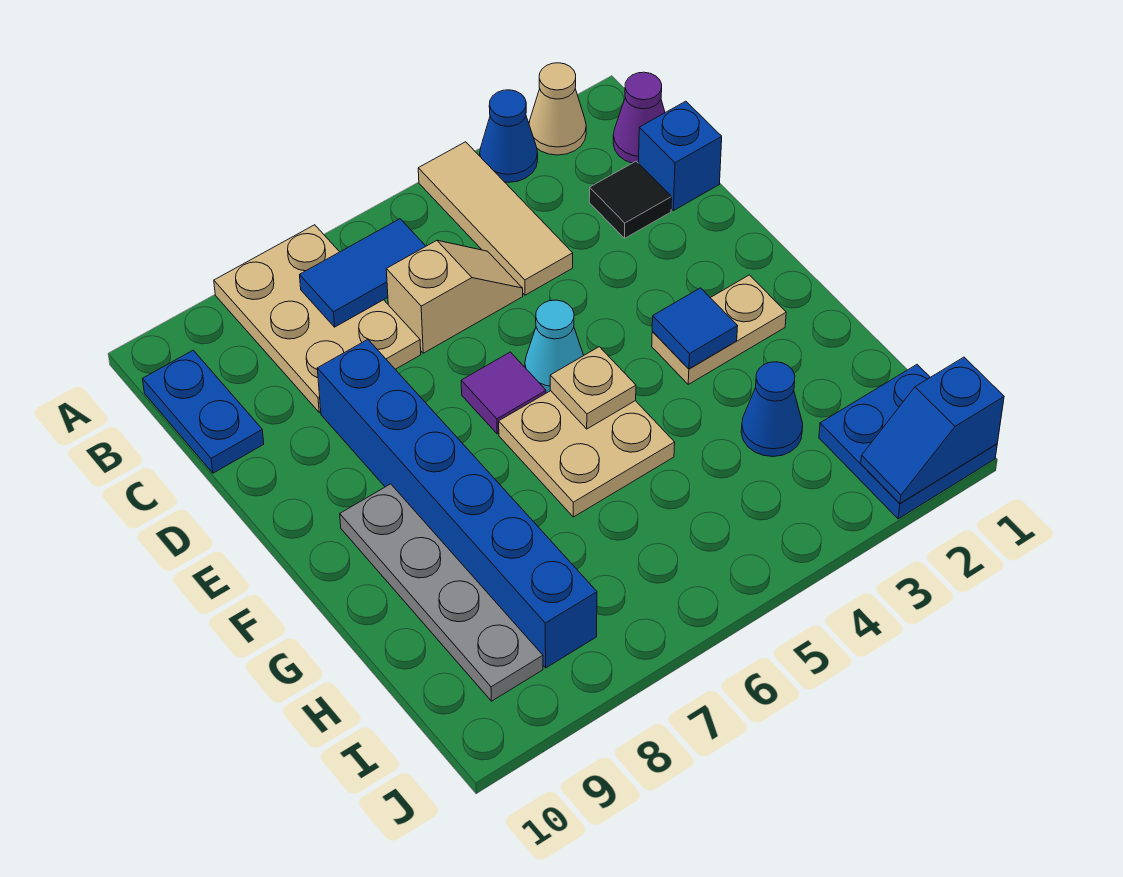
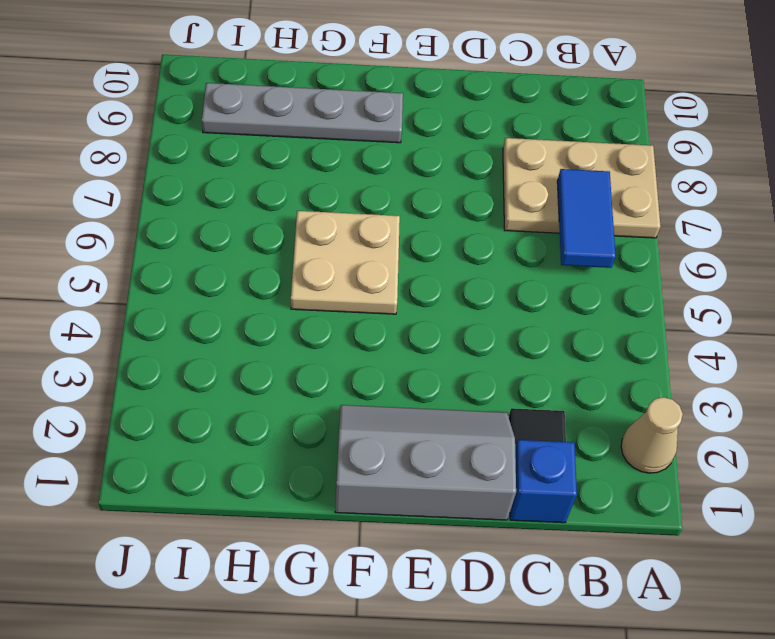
grey slope D1:F2 level 1 top 1 -> tan plate F2:F3 level 1
none -> blue cone A3 level 1
none -> tan tile A4:C4 level 1
none -> purple cone B1 level 1

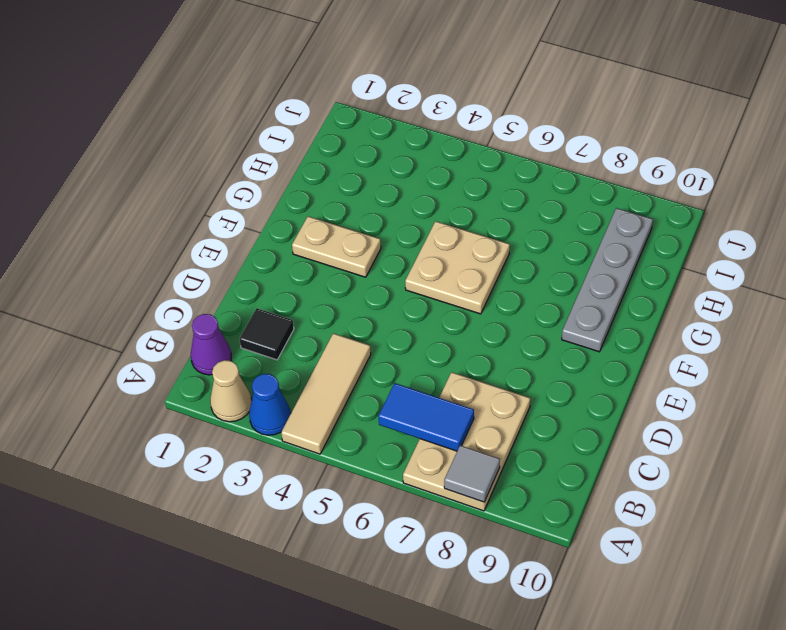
grey tile A8 level 2 -> none
none -> blue plate B10:C10 level 1
none -> blue brick C1 level 1
none -> tan slope C5:C6 level 1 top 6

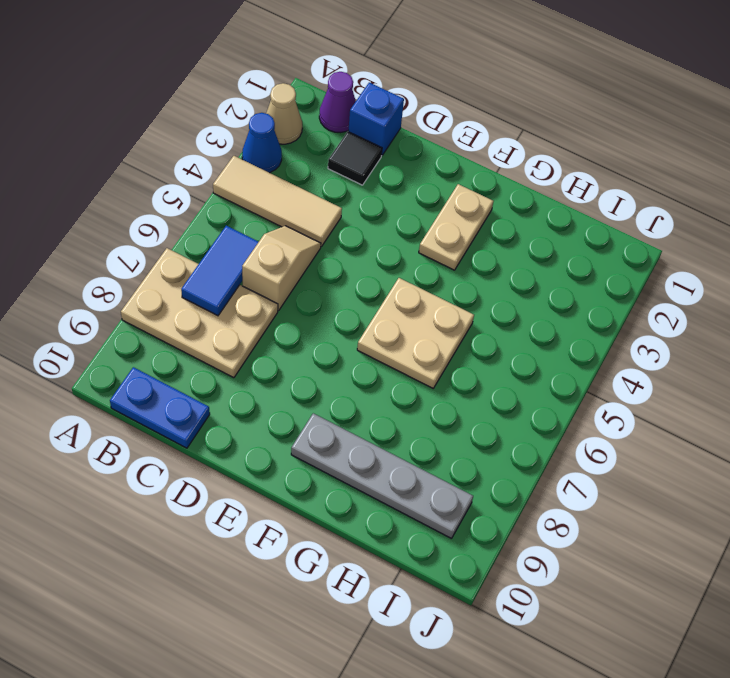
none -> blue brick D8:I8 level 1
none -> cyan cone E5 level 1
none -> purple tile E6 level 1

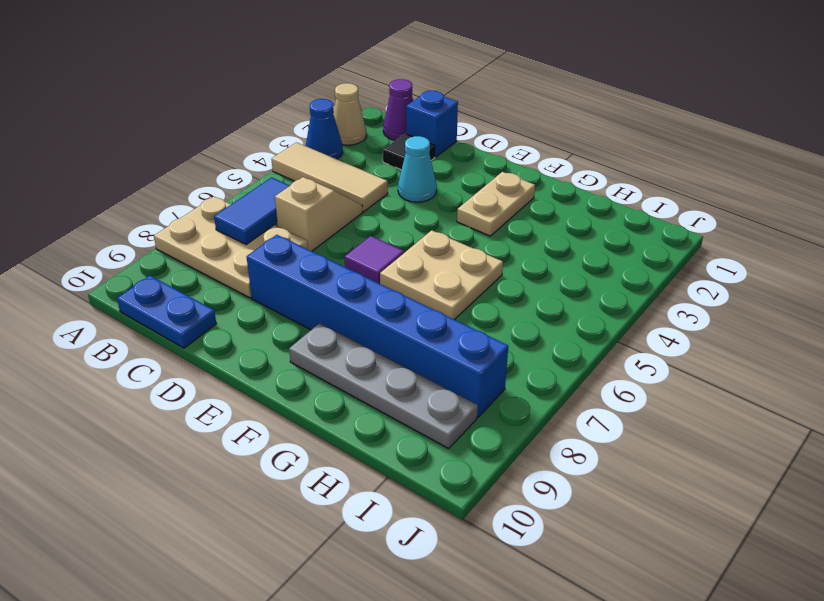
cyan cone D3 level 1 -> cyan cone E5 level 1
none -> blue cone H3 level 1
none -> blue plate I1:J2 level 1
none -> blue tile F3 level 2

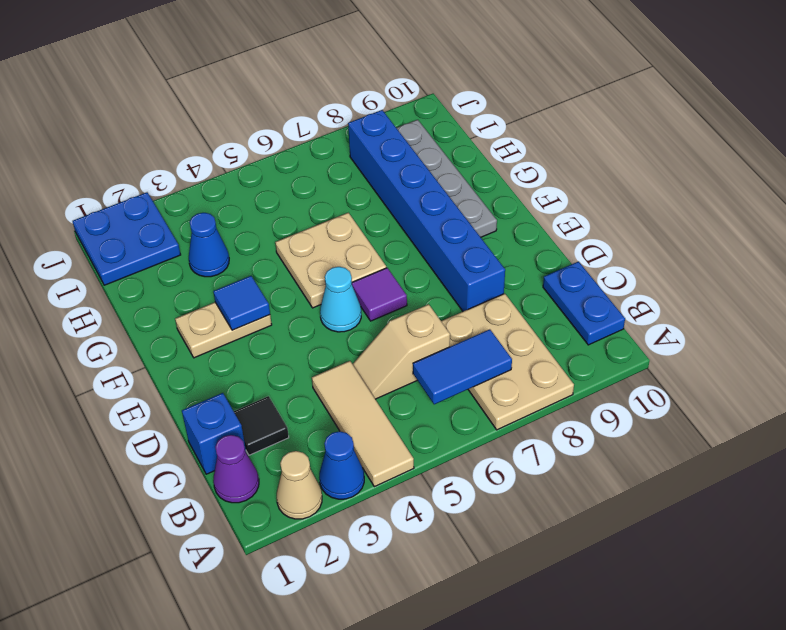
none -> tan plate F5 level 2
none -> blue slope J1:J2 level 2 top 1

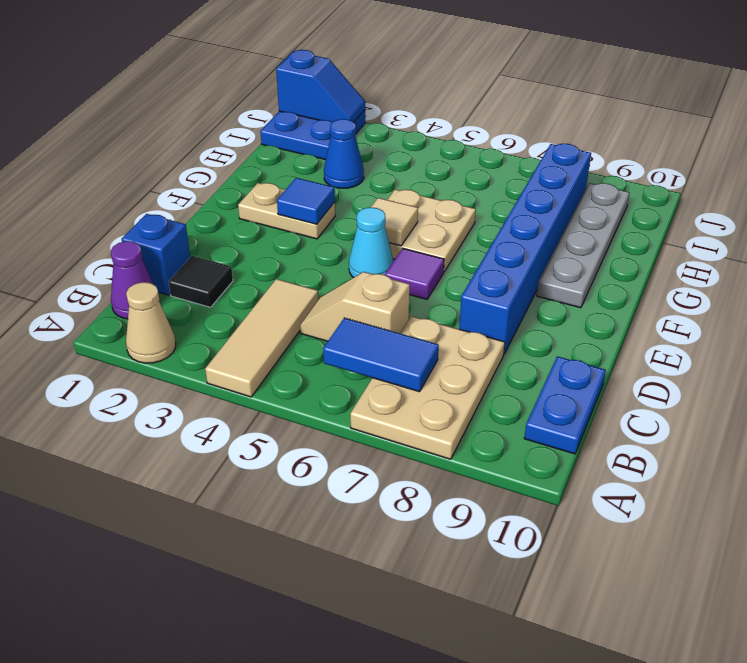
tan tile F5 level 2 -> tan plate F5 level 2
none -> blue cone A3 level 1

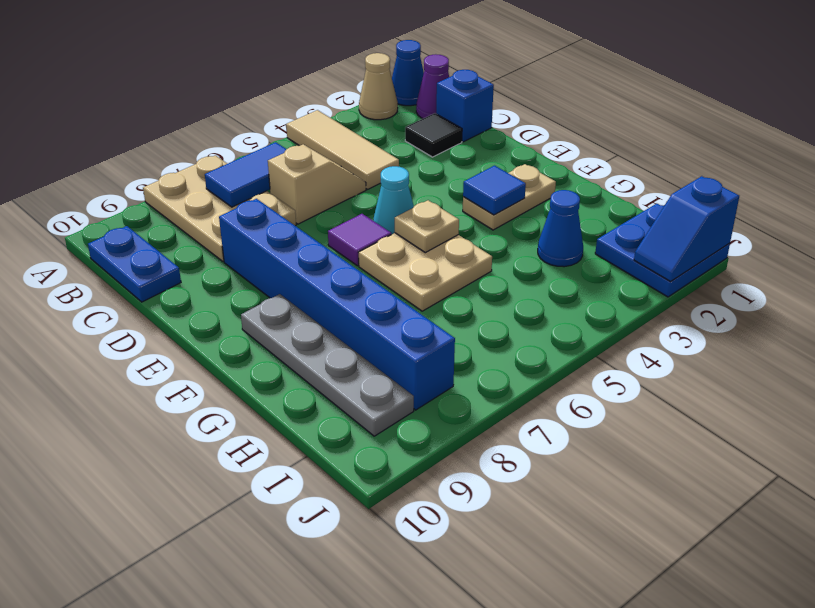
blue cone A1 level 1 -> blue cone A3 level 1

